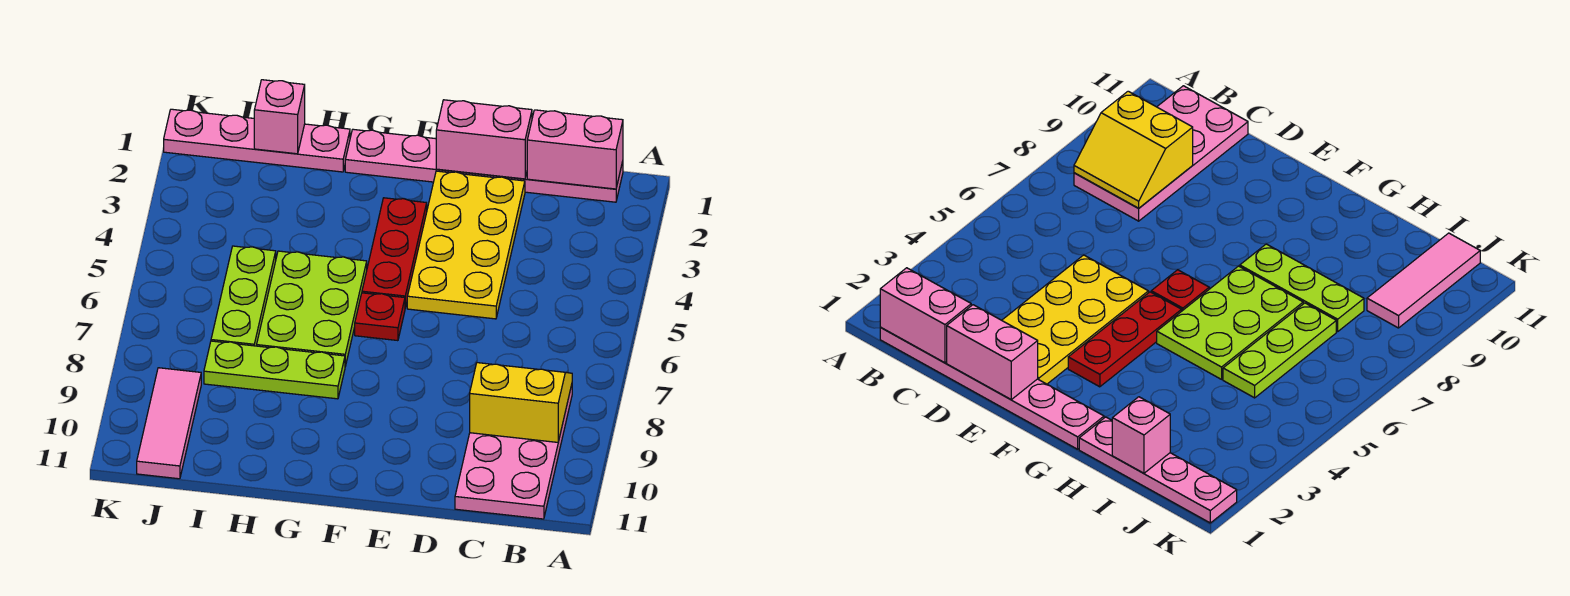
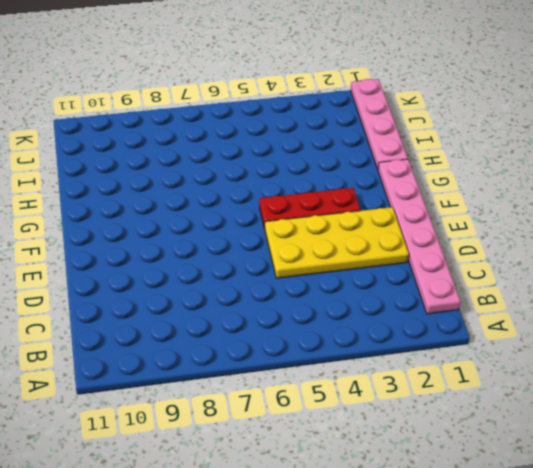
none -> pink plate B8:C11 level 1
none -> red plate F6 level 1
none -> lime plate G5:H7 level 1

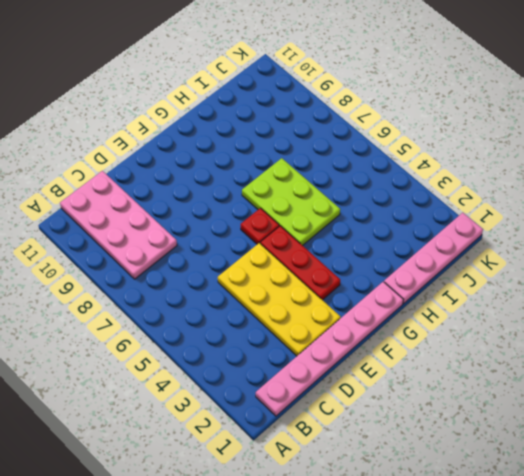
none -> lime plate G8:I8 level 1
none -> lime plate I5:I7 level 1
none -> pink tile J9:J11 level 1

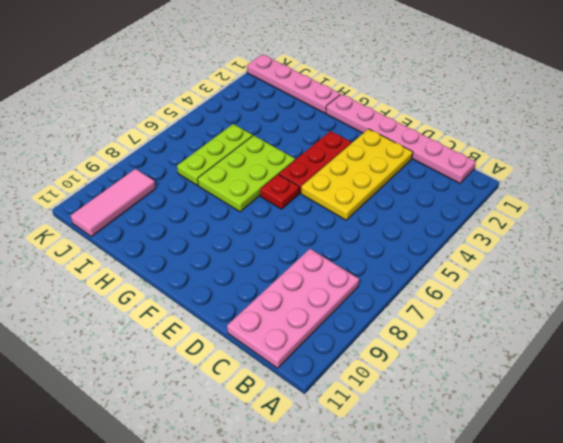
none -> lime plate G8:I8 level 1
none -> pink brick B1:C1 level 2
none -> yellow slope B8:C9 level 2 top 9

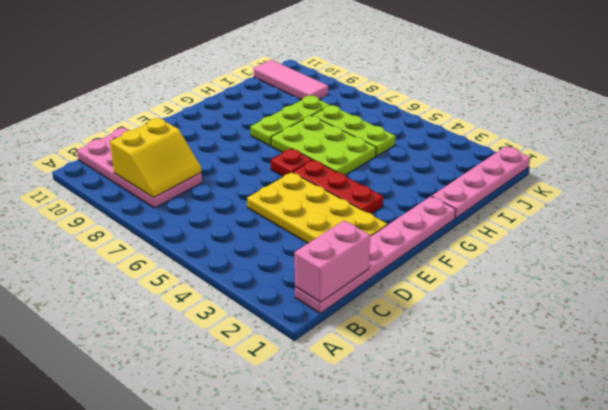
none -> pink brick D1:E1 level 2
none -> pink brick I1 level 2

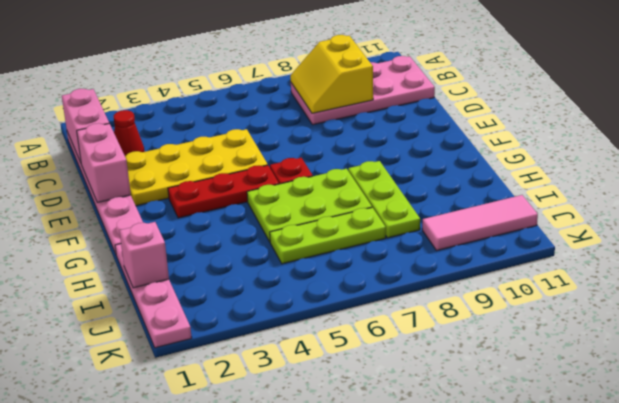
red cone C2 level 1 -> none

